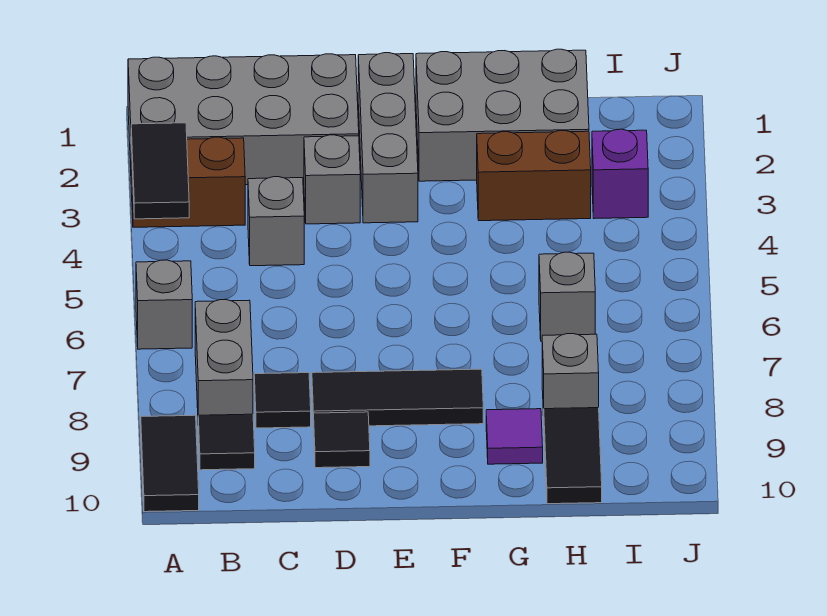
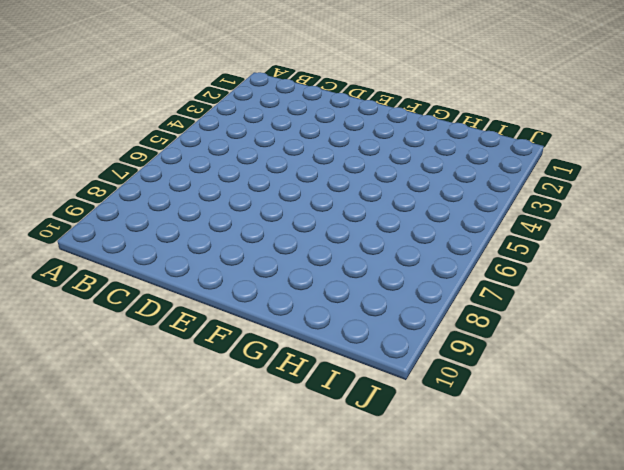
none -> grey brick A1:D2 level 1
none -> brown brick A3:B3 level 1
none -> grey brick A6 level 1

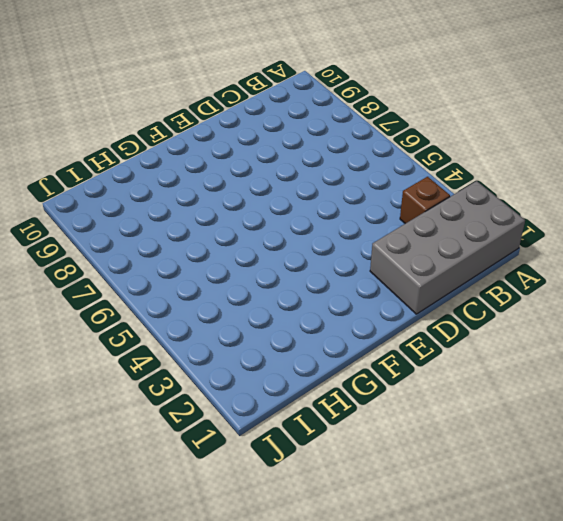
brown brick B3 level 1 -> brown brick A3:B3 level 1
none -> grey brick A6 level 1
none -> black tile A9:A10 level 1
none -> grey brick B7:B8 level 1

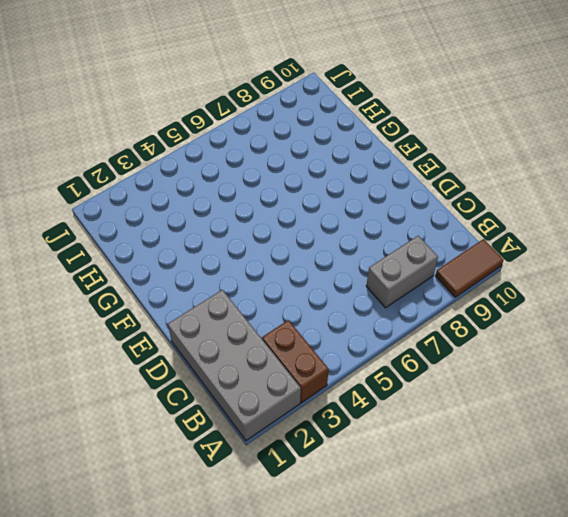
brown tile A9:A10 level 1 -> black tile A9:A10 level 1
none -> grey brick A6 level 1
none -> black tile B9 level 1
none -> grey brick C4 level 1

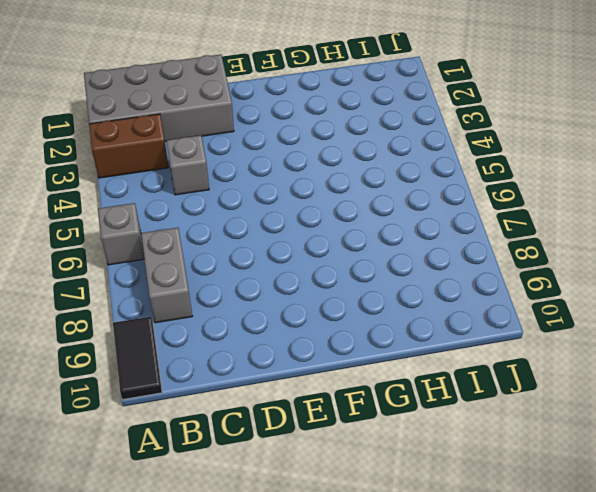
none -> black tile B9 level 1
none -> black tile C8 level 1
none -> grey brick D3 level 1

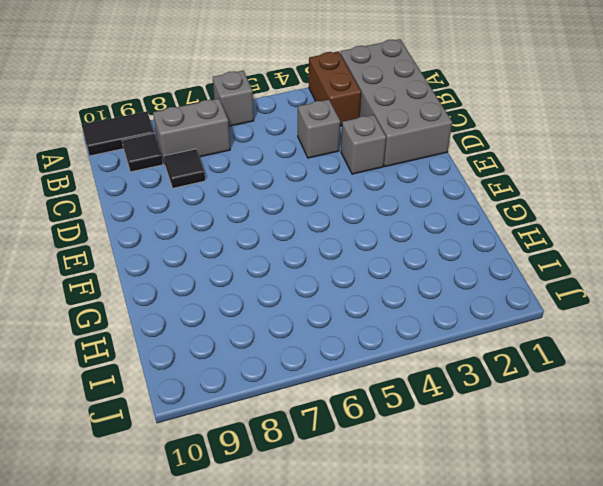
none -> black tile D8:F8 level 1
none -> black tile D9 level 1
none -> grey brick E1:E3 level 1

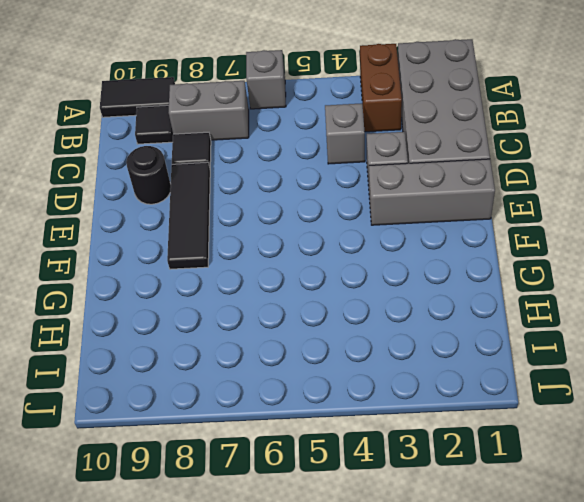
black round brick D9 level 1 -> black tile D9 level 1
none -> grey brick F1:H2 level 1
none -> brown brick G3:H3 level 1
none -> purple tile G9 level 1

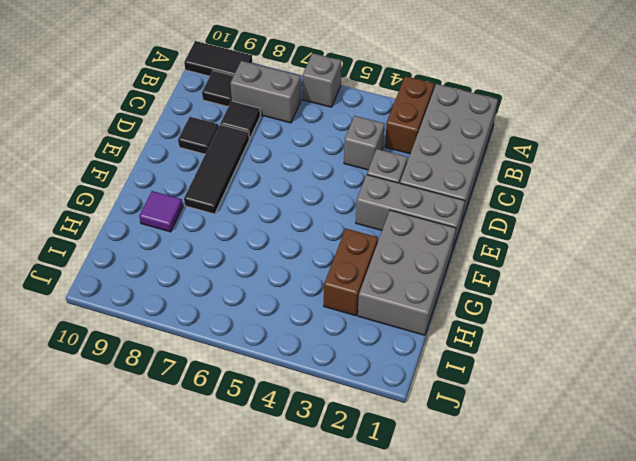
none -> grey brick H6 level 1
none -> grey brick H8 level 1
none -> black tile H9:H10 level 1

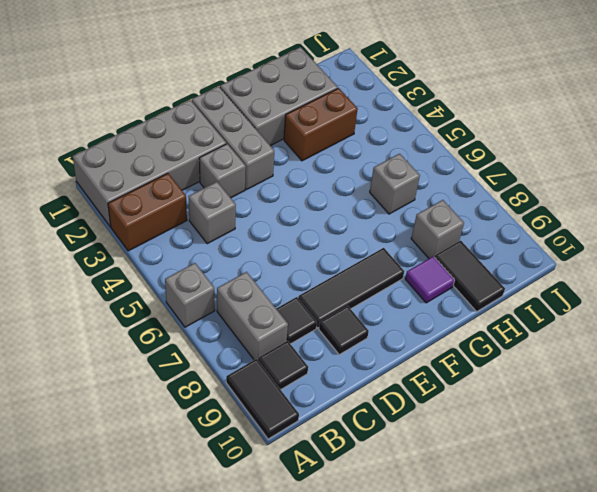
none -> purple brick I3 level 1
none -> black tile A3:A4 level 2

